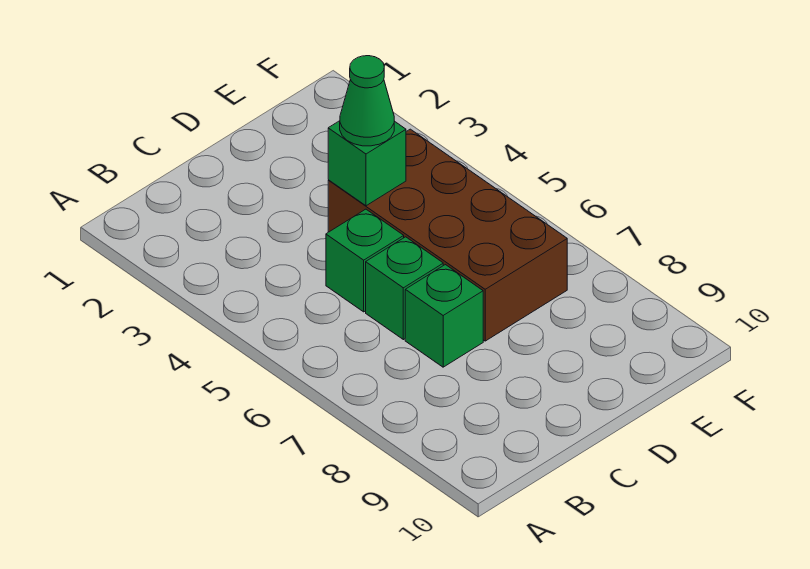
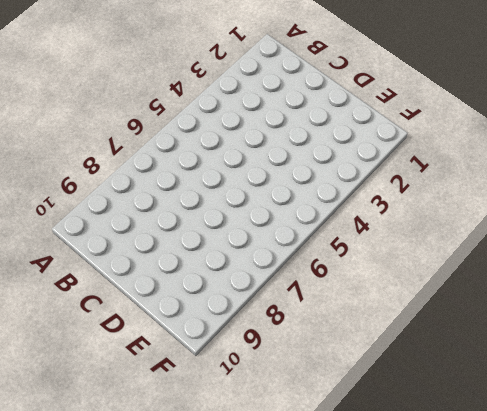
none -> green brick C5 level 1
none -> green brick C6 level 1

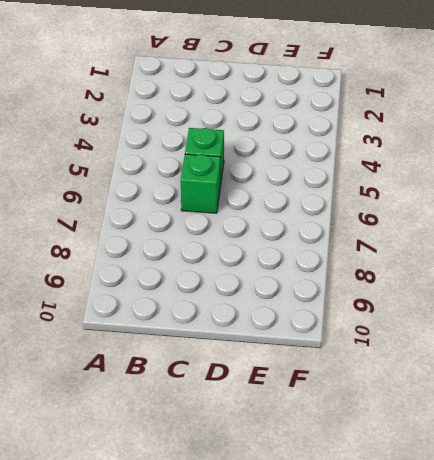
none -> green brick C7 level 1
none -> brown brick D4:E7 level 1

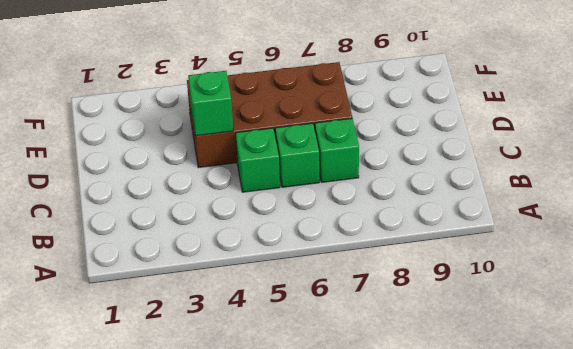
none -> green cone D4 level 3

